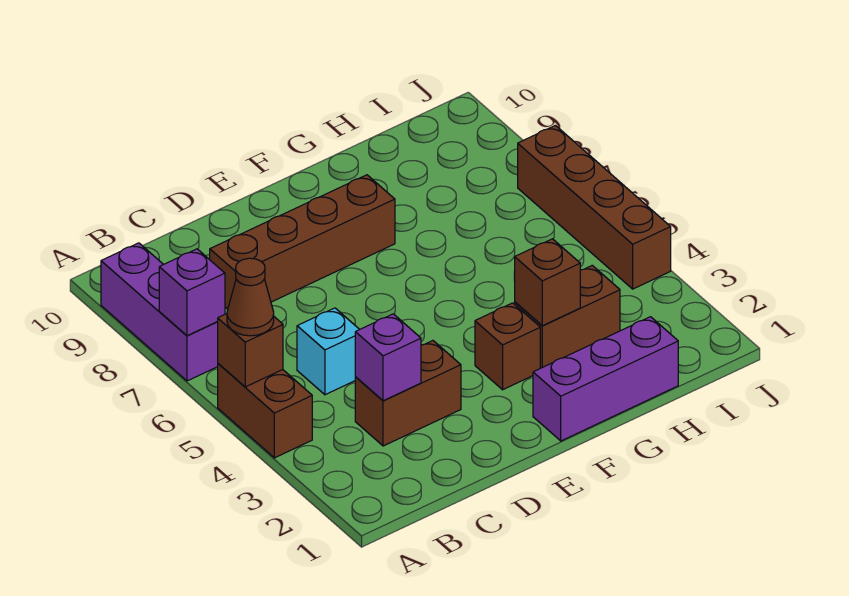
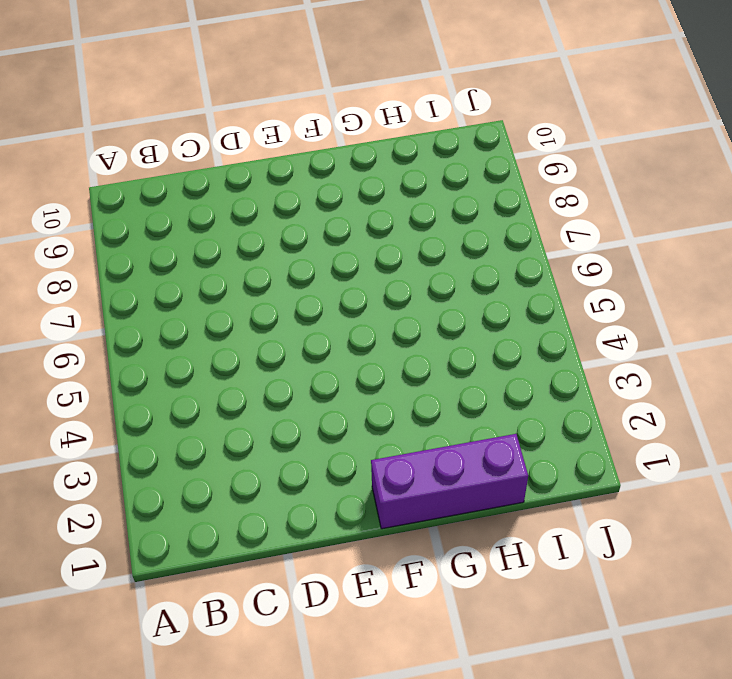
none -> brown brick A4:A5 level 1
none -> purple brick A7:A9 level 1
none -> brown brick C3:D3 level 1

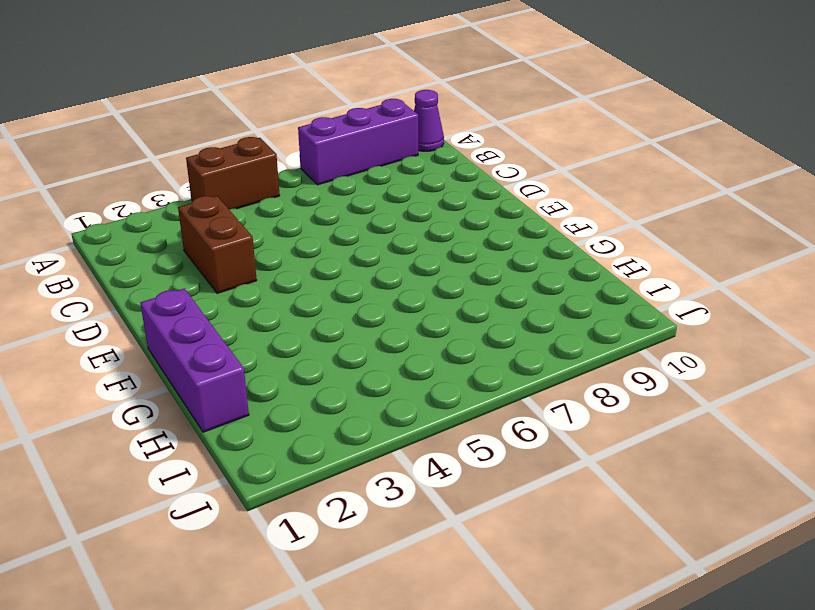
purple cone A10 level 1 -> none
none -> cyan brick C5 level 1
none -> brown brick C8:F8 level 1
none -> brown brick F3 level 1

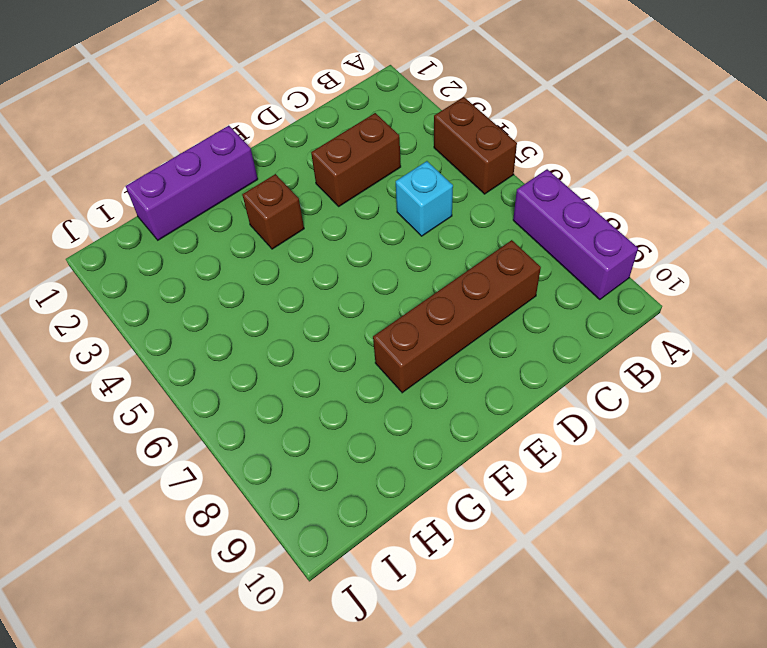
none -> brown brick G3:H3 level 1
none -> brown brick J4:J7 level 1
none -> brown brick A5 level 2

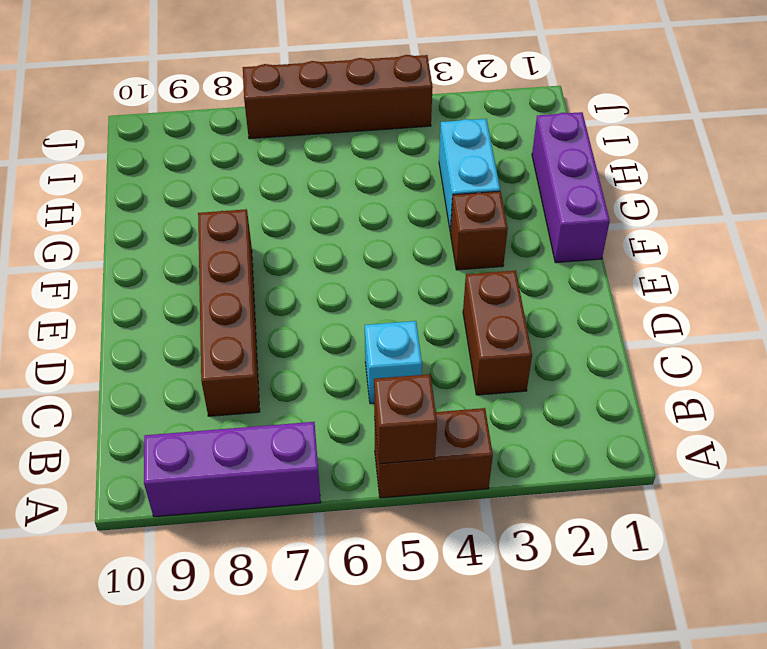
cyan brick G3:H3 level 1 -> brown brick G3:H3 level 1
none -> purple brick A7 level 2
none -> purple brick C3 level 2
none -> brown brick G3 level 2

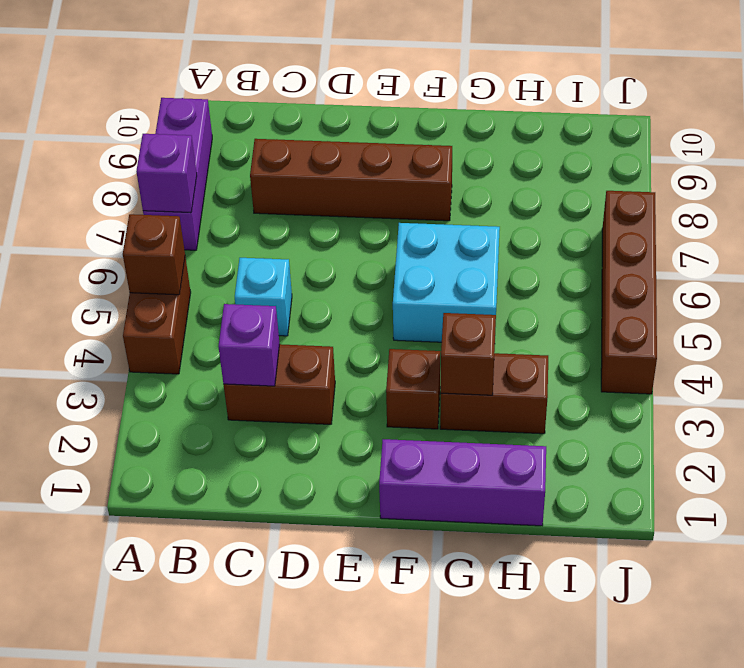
cyan brick F5:G6 level 1 -> none
none -> brown cone A5 level 3

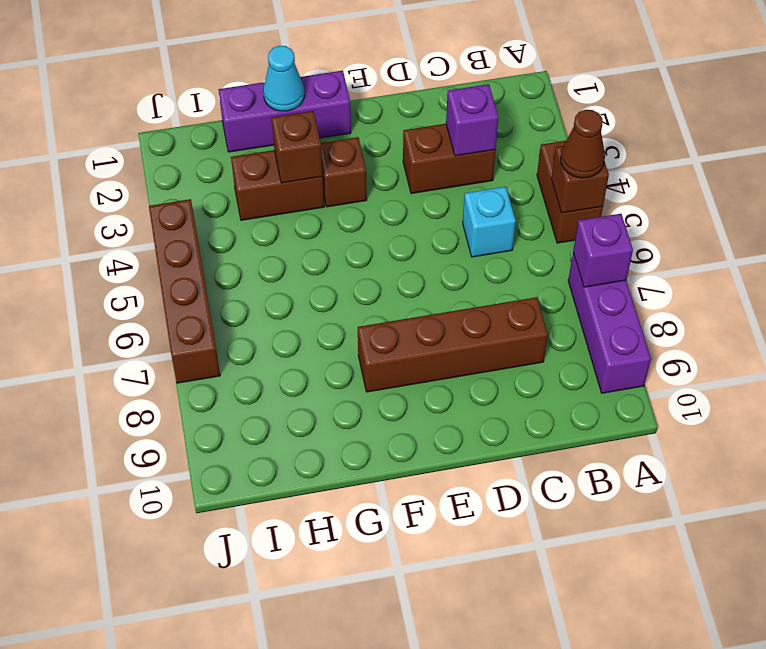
cyan cone G1 level 2 -> none

